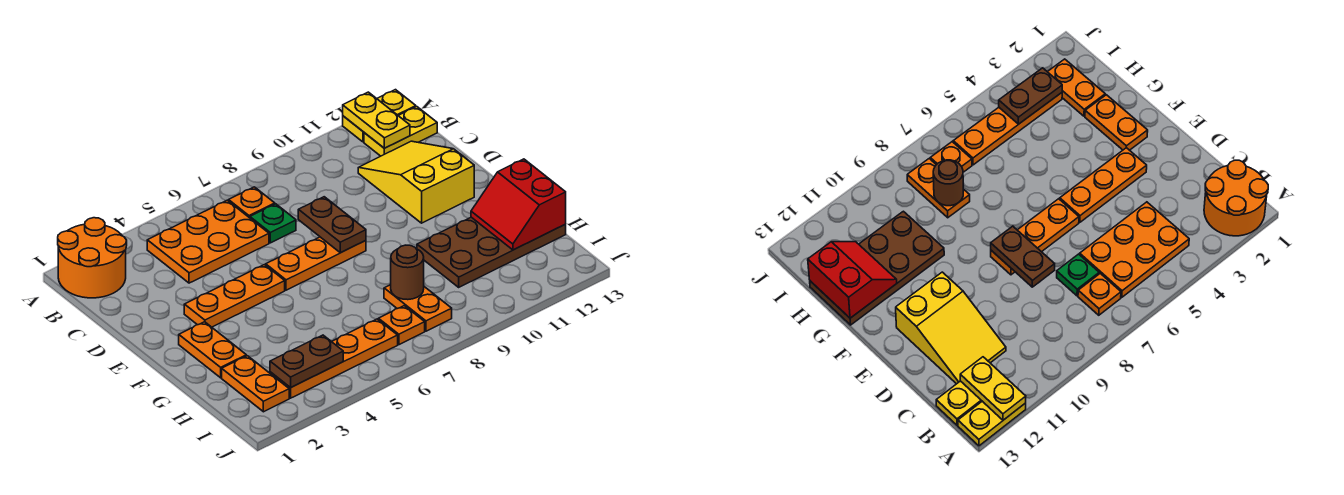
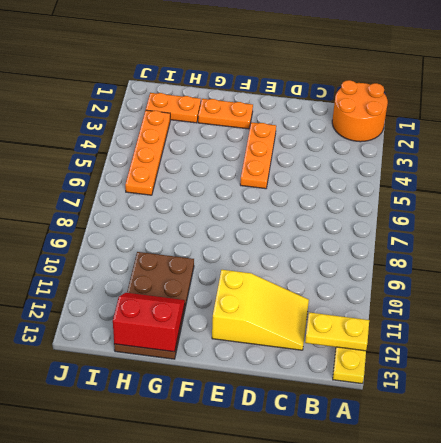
none -> orange plate B4:C6 level 1
none -> orange plate B7 level 1
none -> yellow plate B12:B13 level 1

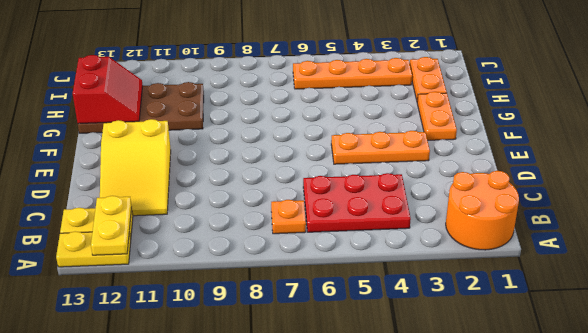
red plate B4:C6 level 1 -> orange plate B4:C6 level 1
none -> green plate C7 level 1
none -> orange plate E6:E8 level 1
none -> orange plate H8:I8 level 1

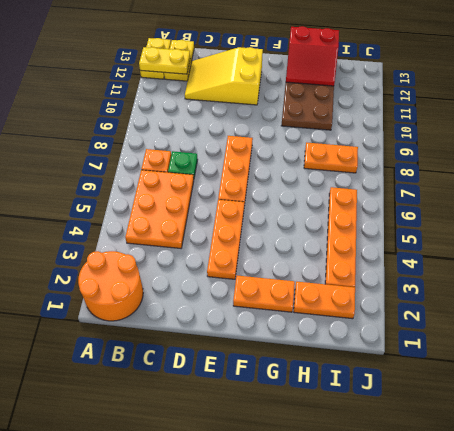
none -> orange plate I7 level 1
none -> brown plate D8:E8 level 2
none -> brown round brick H8 level 2

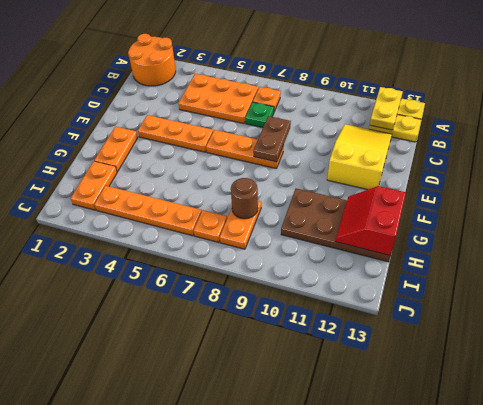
none -> brown plate I3:I4 level 2

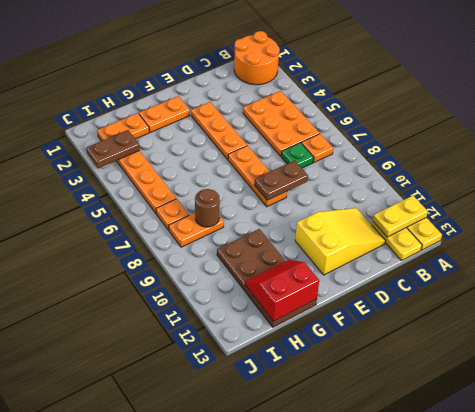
brown plate I3:J3 level 2 -> brown plate I3:I4 level 2

